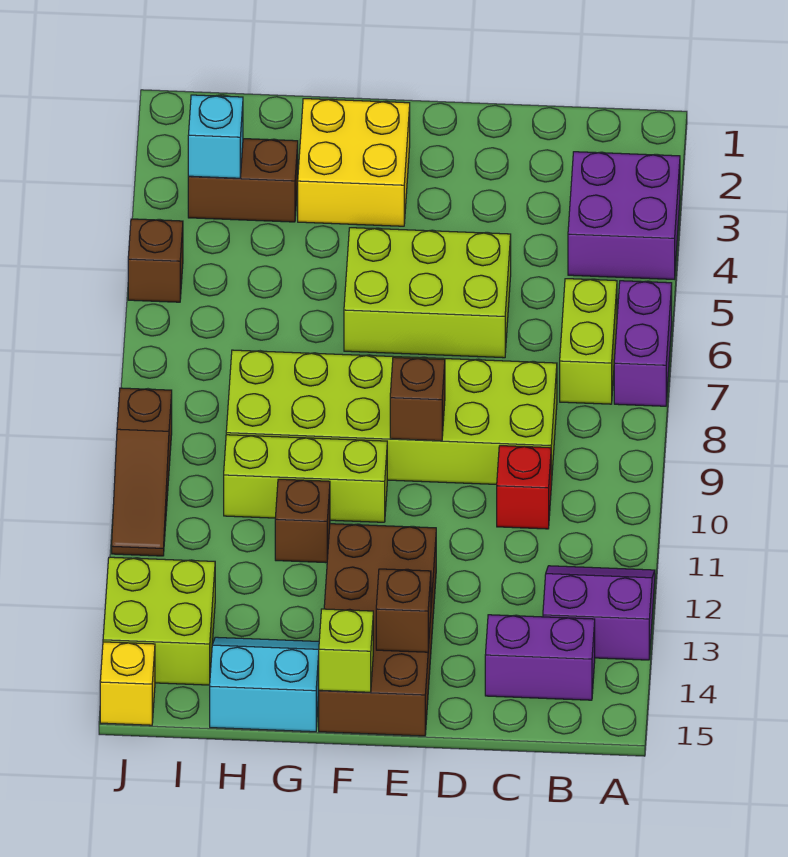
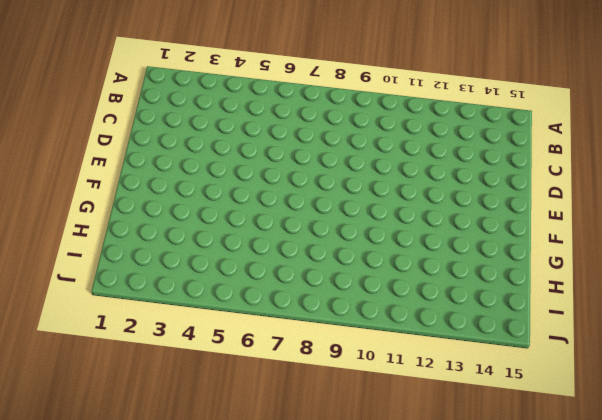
none -> purple brick A3:B4 level 1
none -> purple brick A6:A7 level 1
none -> purple slope A12:B13 level 1 top 13

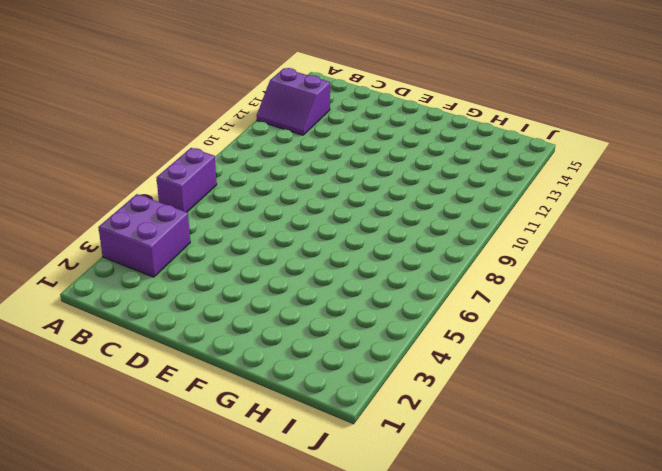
none -> lime brick B6:B7 level 1
none -> purple brick B14:C14 level 1
none -> lime brick C8:H9 level 1

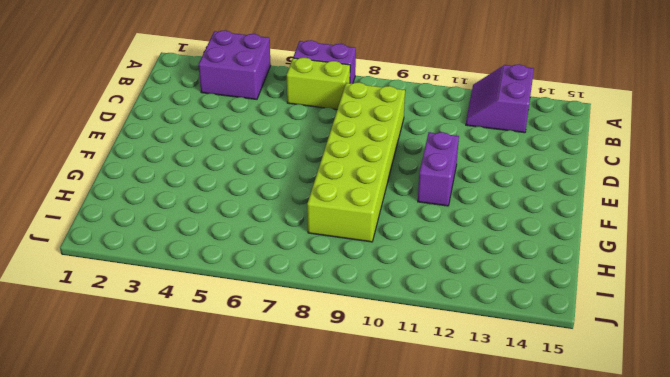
purple brick E11:F11 level 1 -> purple brick B14:C14 level 1
none -> red brick C10 level 1
none -> lime brick D5:F6 level 1
none -> brown brick E12:F15 level 1

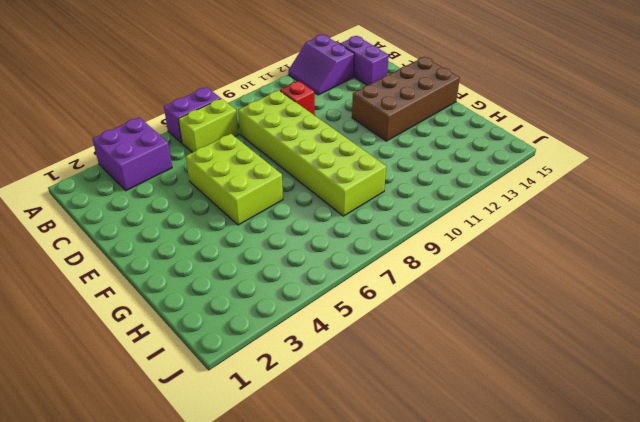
none -> yellow brick F2:G3 level 1
none -> lime brick F10:H10 level 1
none -> brown brick G11 level 1

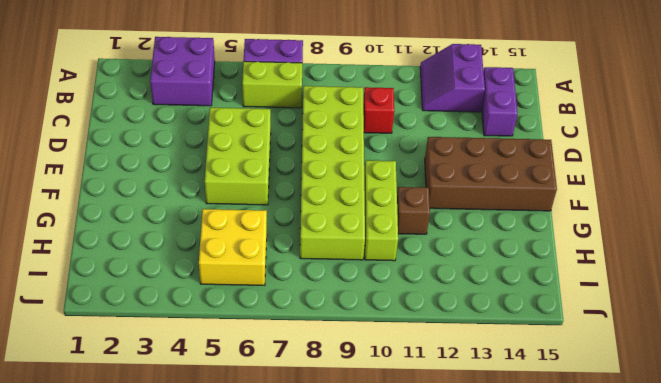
yellow brick H5:I6 level 1 -> yellow brick F2:G3 level 1
none -> cyan slope G14:H15 level 1 top 15
none -> brown brick H3:I3 level 1
none -> lime brick I13:J14 level 1

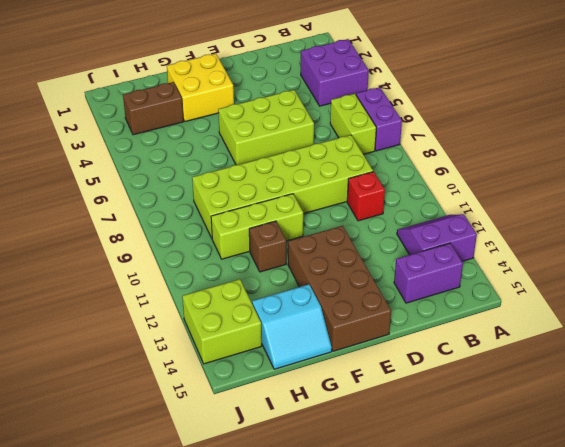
cyan slope G14:H15 level 1 top 14 -> cyan slope G14:H15 level 1 top 15
none -> brown brick J5 level 1
none -> brown slope J9:J11 level 1 top 9
none -> yellow brick J15 level 1

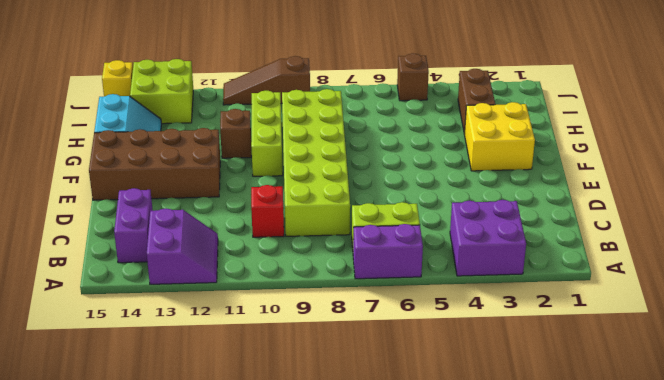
none -> lime brick D5:F6 level 1
none -> brown brick E9 level 2
none -> brown brick E14 level 2

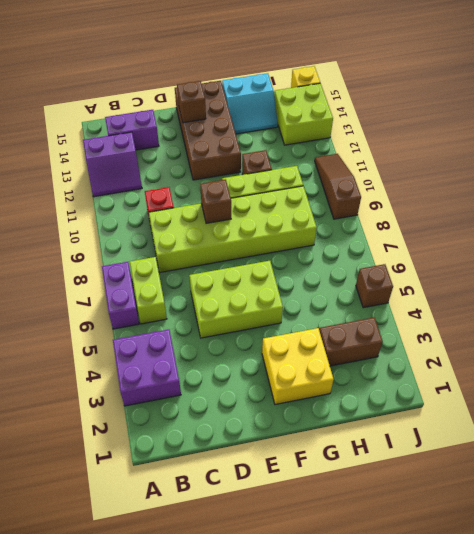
none -> lime brick F15 level 2
none -> cyan brick I3 level 2

